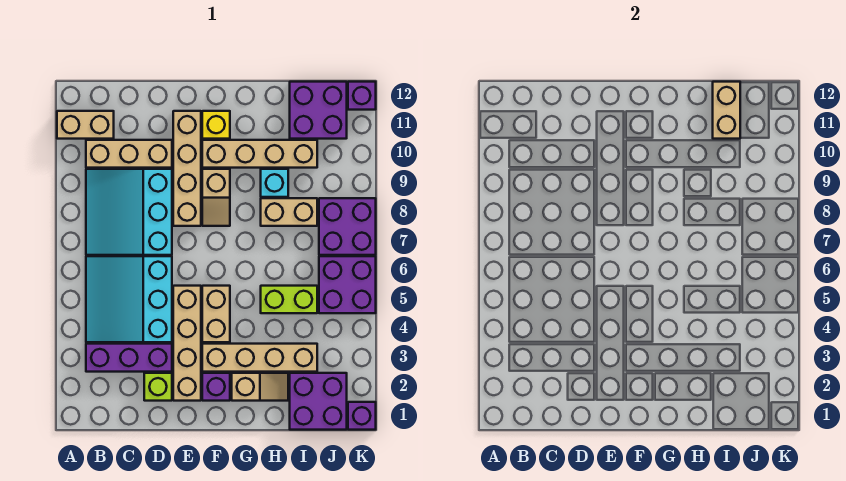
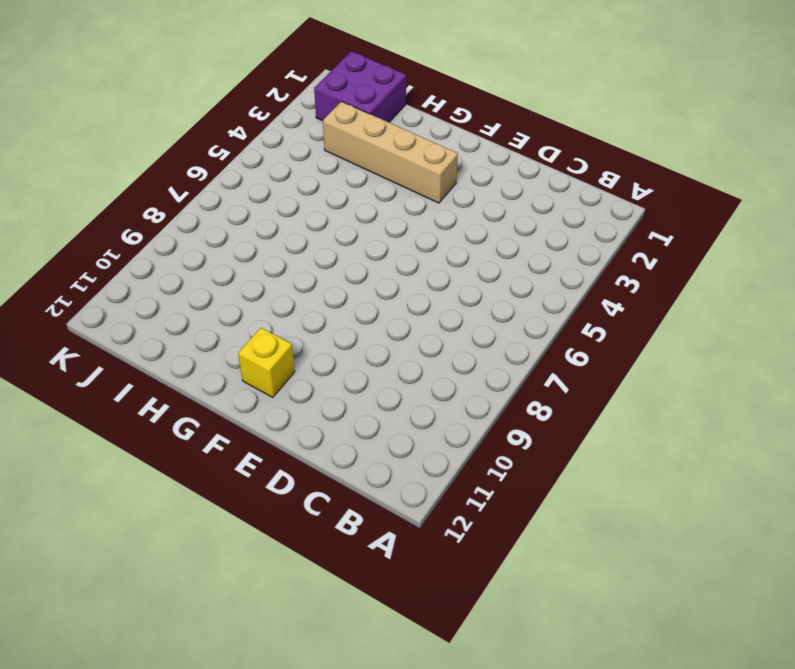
none -> tan brick A11:B11 level 1
none -> purple brick B3:D3 level 1
none -> cyan slope B4:D6 level 1 top D

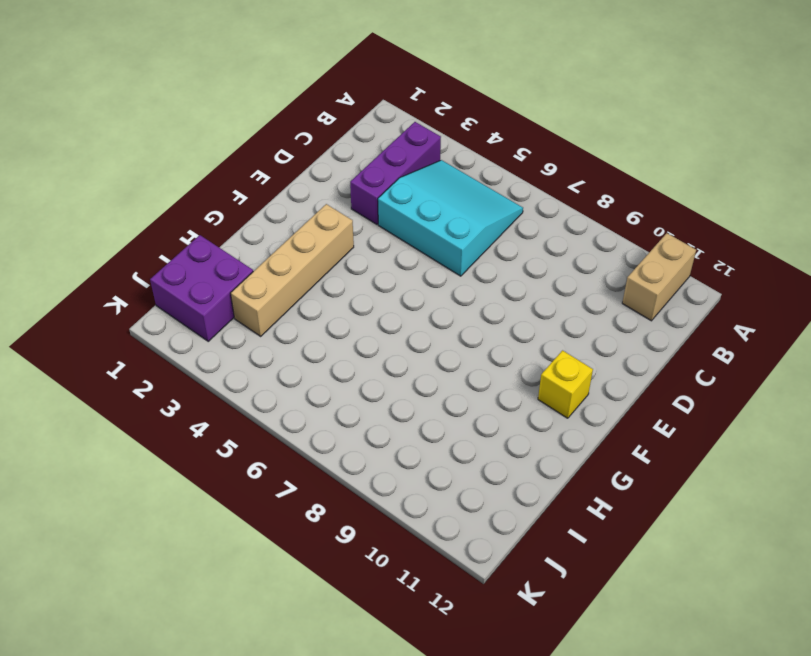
none -> cyan slope B7:D9 level 1 top D
none -> tan brick B10:D10 level 1
none -> lime brick D2 level 1

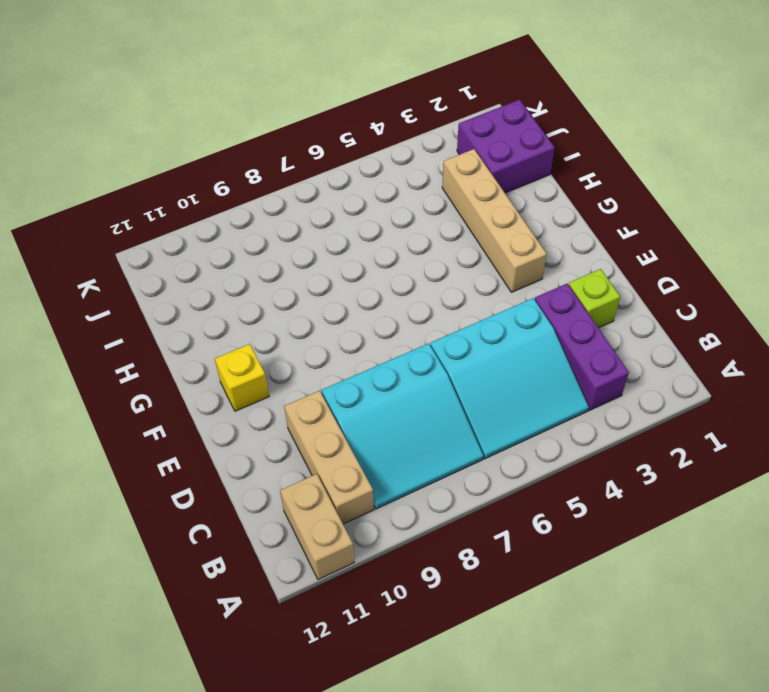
none -> tan brick E2:E5 level 1
none -> tan brick E8:E11 level 1
none -> purple brick F2 level 1

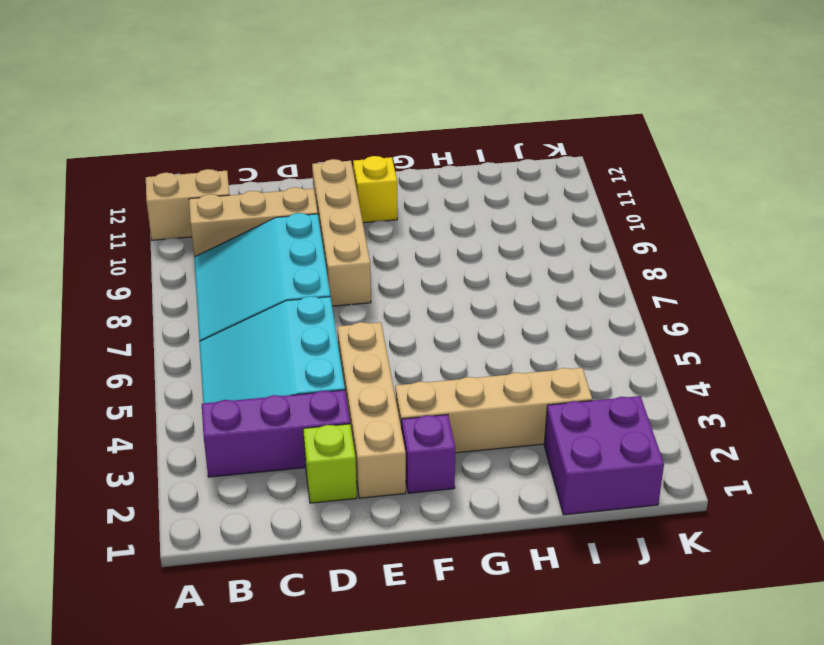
none -> tan brick F4:F5 level 1
none -> tan slope F8:F9 level 1 top 9
none -> tan brick F10:I10 level 1

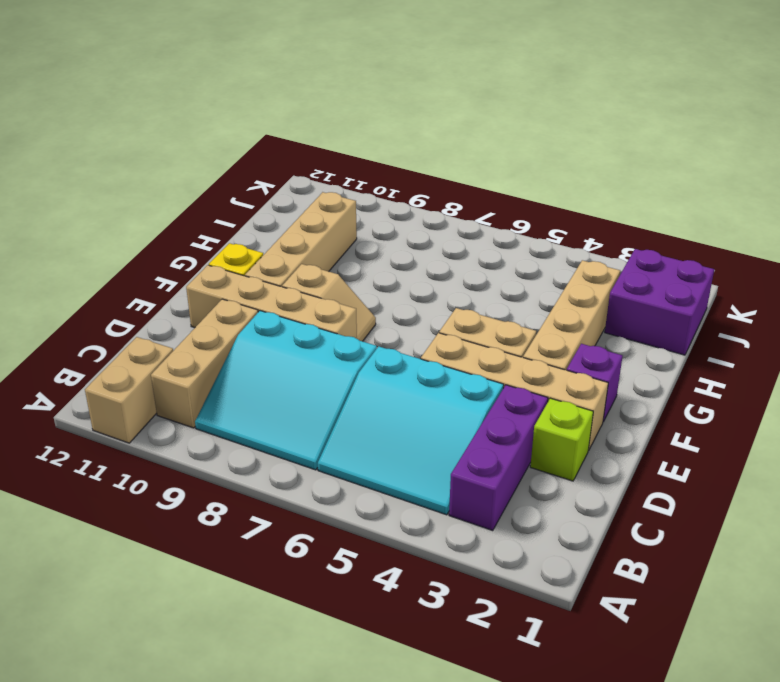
none -> tan slope G2:H2 level 1 top G
none -> lime brick H5:I5 level 1
none -> tan brick H8:I8 level 1

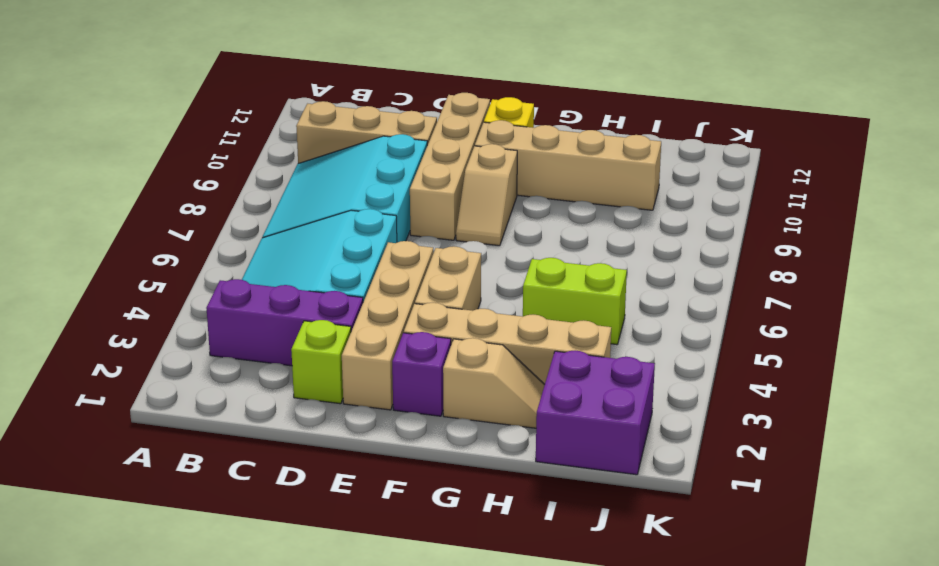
none -> tan brick A11:B11 level 1
none -> tan brick H8:I8 level 1
none -> cyan brick H9 level 1

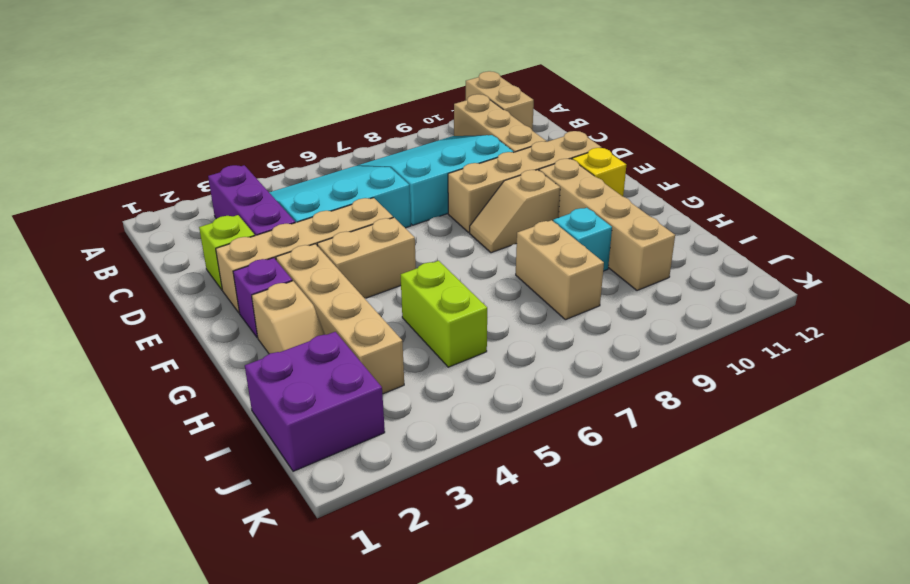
none -> purple brick I11:J12 level 1
none -> purple brick J5:K6 level 1
none -> purple brick J7:K8 level 1

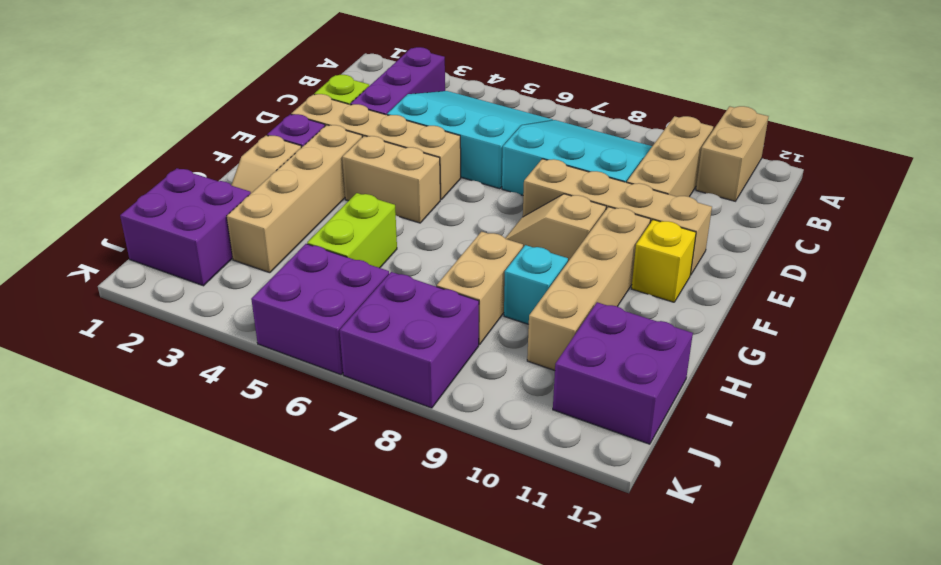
none -> purple brick K1 level 1
none -> purple brick K12 level 1
none -> tan brick I11:I12 level 2

